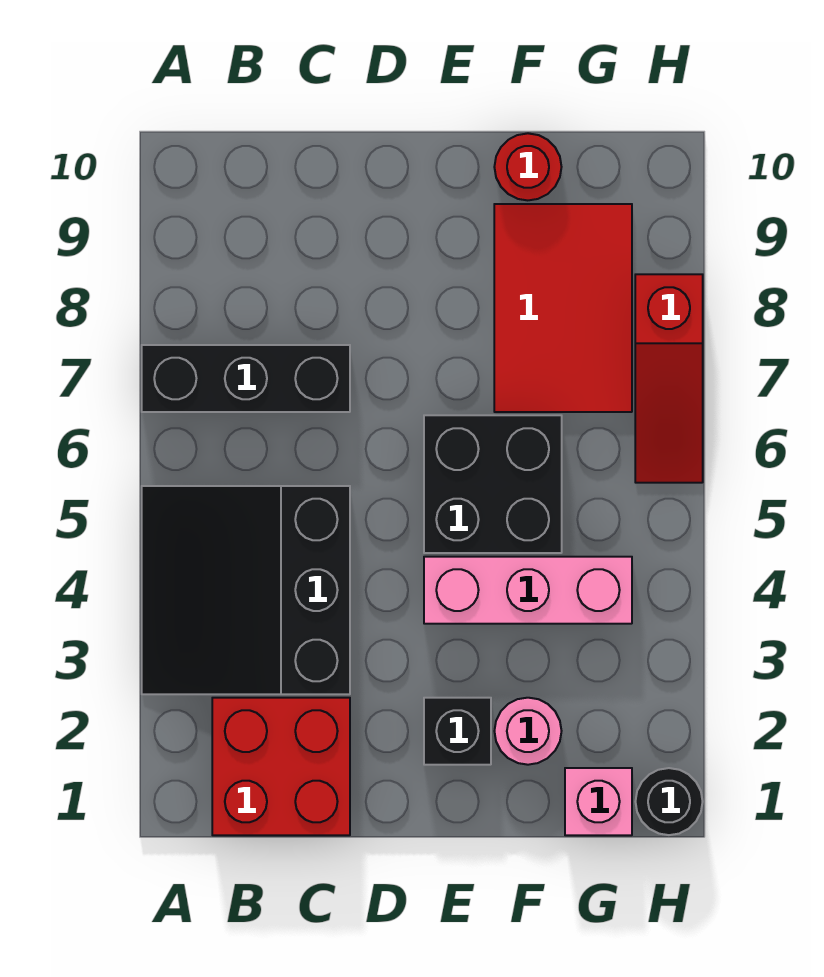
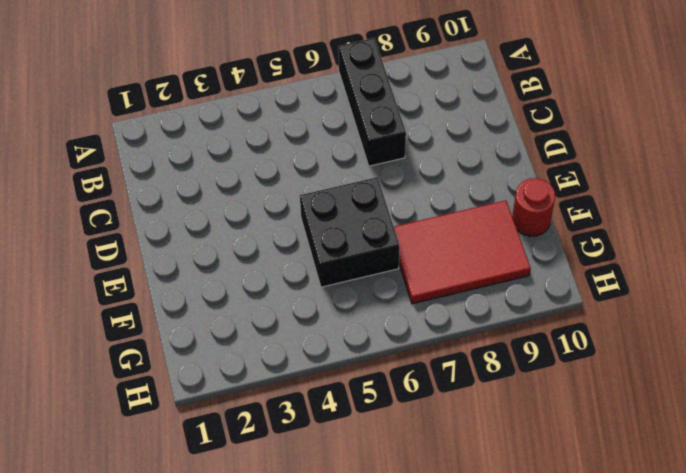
none -> black slope A3:C5 level 1 top C
none -> red brick B1:C2 level 1
none -> black brick E2 level 1

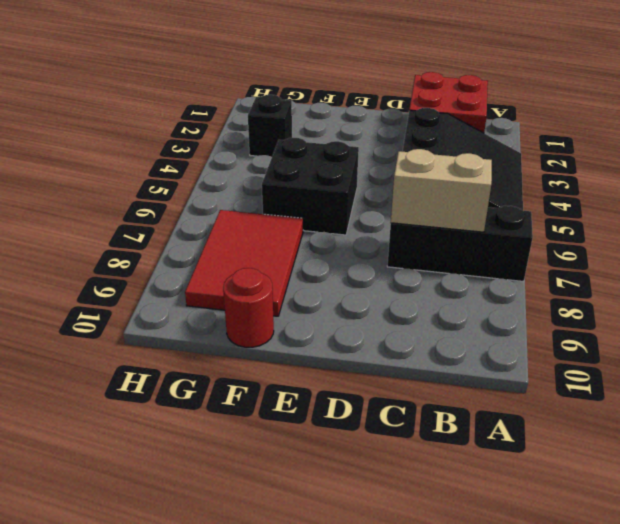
tan brick B7:C7 level 2 -> none
black brick G3 level 1 -> black brick E2 level 1
none -> pink brick E4:G4 level 1
none -> pink round brick F2 level 1
none -> pink brick G1 level 1

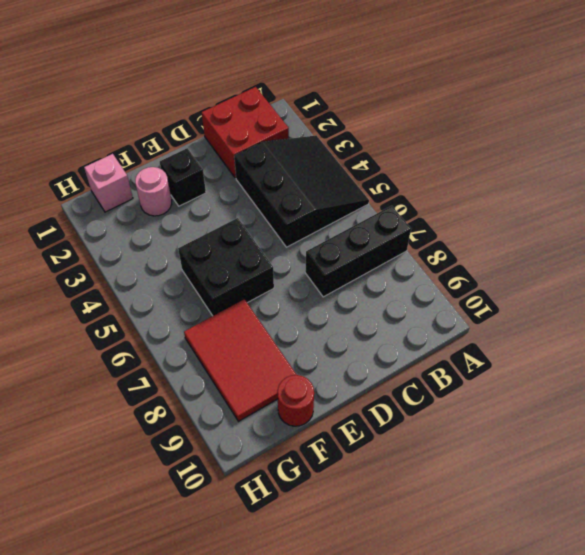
none -> pink brick E4:G4 level 1
none -> black round brick H1 level 1
none -> red slope H6:H8 level 1 top 8

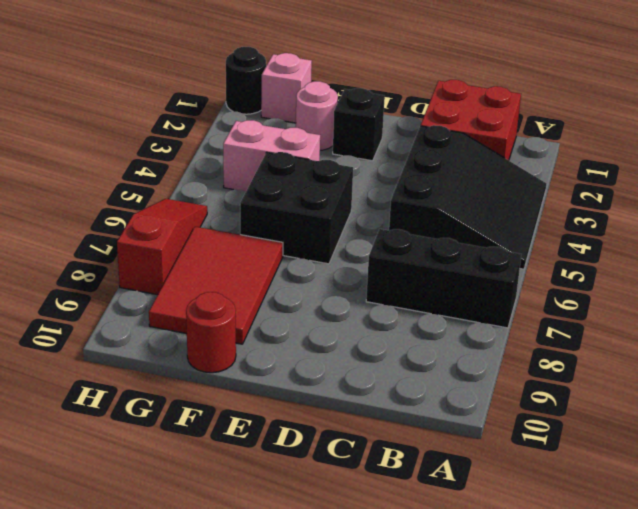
pink brick F4:G4 level 1 -> pink brick E4:G4 level 1

